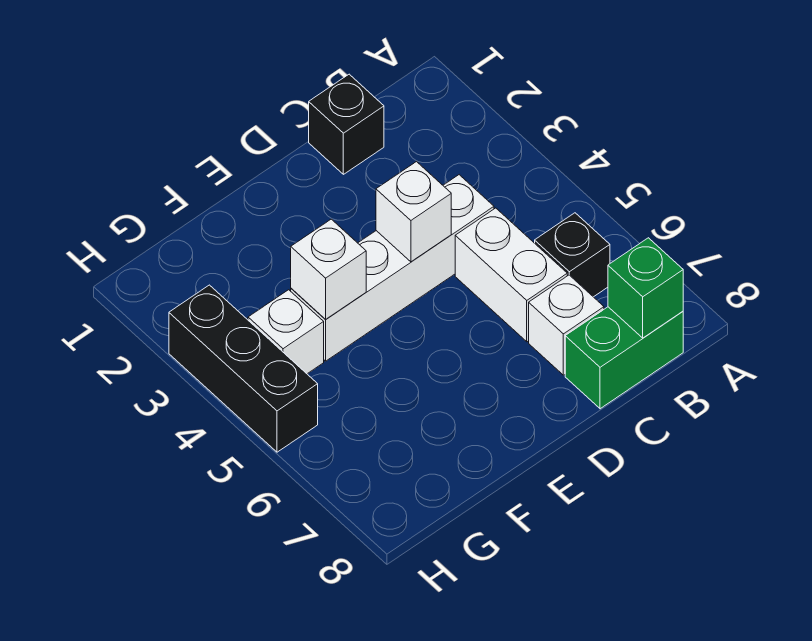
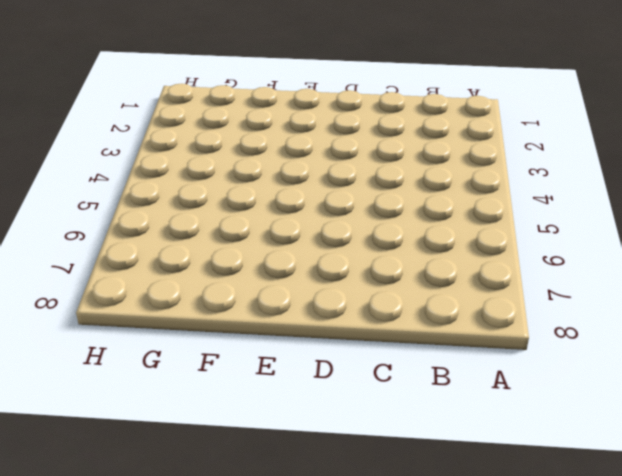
none -> black brick B6 level 1
none -> green brick B8:C8 level 1

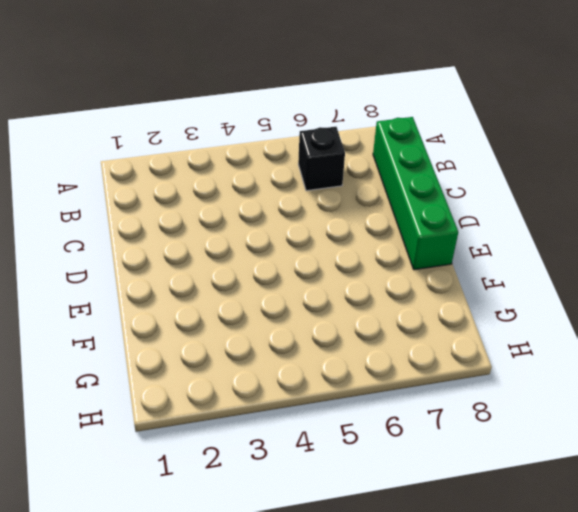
green brick B8:E8 level 1 -> green brick B8:C8 level 1
none -> black brick C1 level 1
none -> white brick C4:F4 level 1

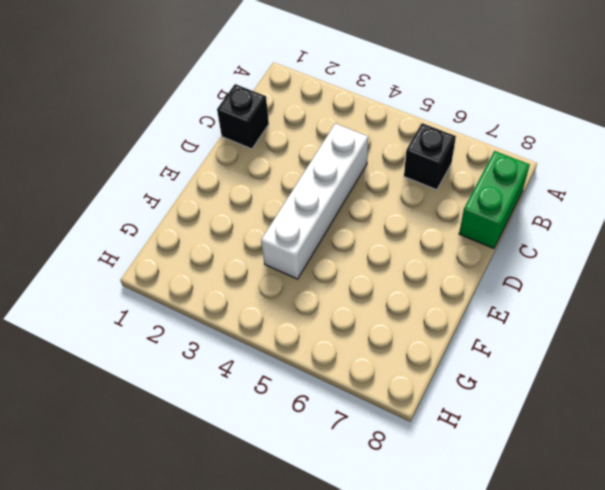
none -> white brick C5:C6 level 1
none -> white brick C7 level 1

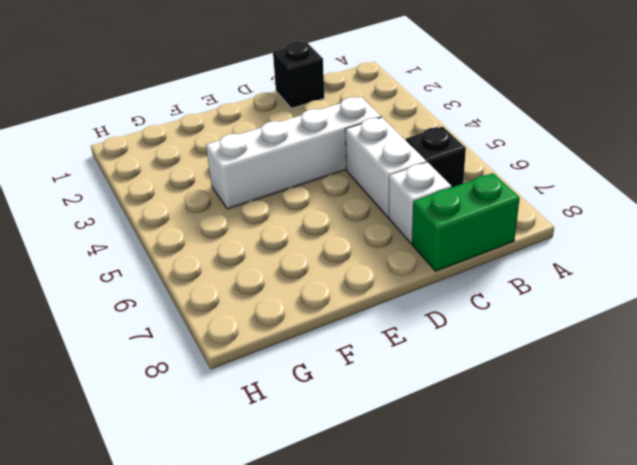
none -> white brick G4 level 1
none -> black brick H3:H5 level 1

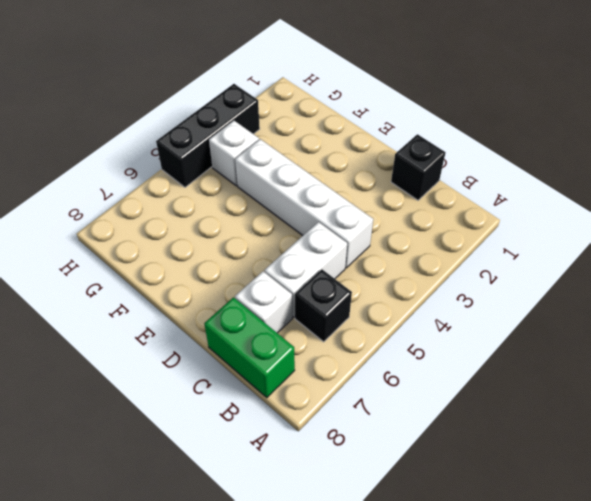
none -> green brick B8 level 2
none -> white brick D4 level 2

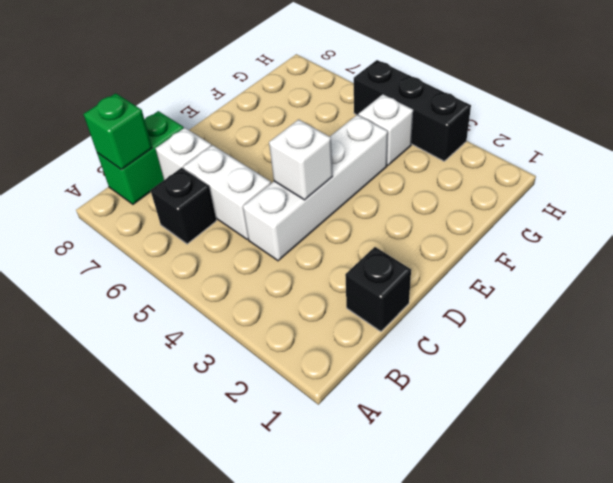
none -> white brick F4 level 2

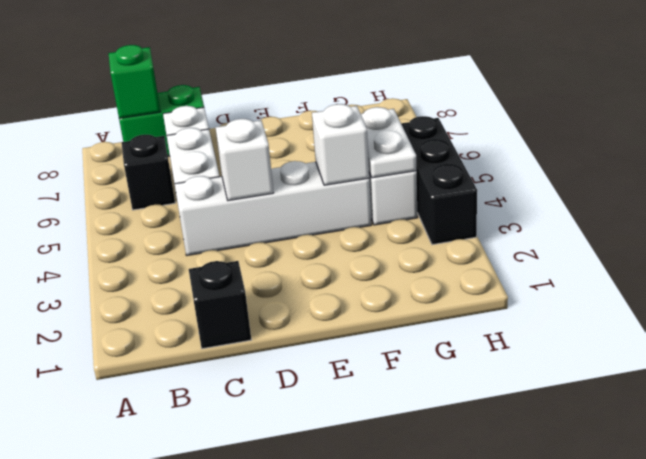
white plate G4:G5 level 2 -> none

